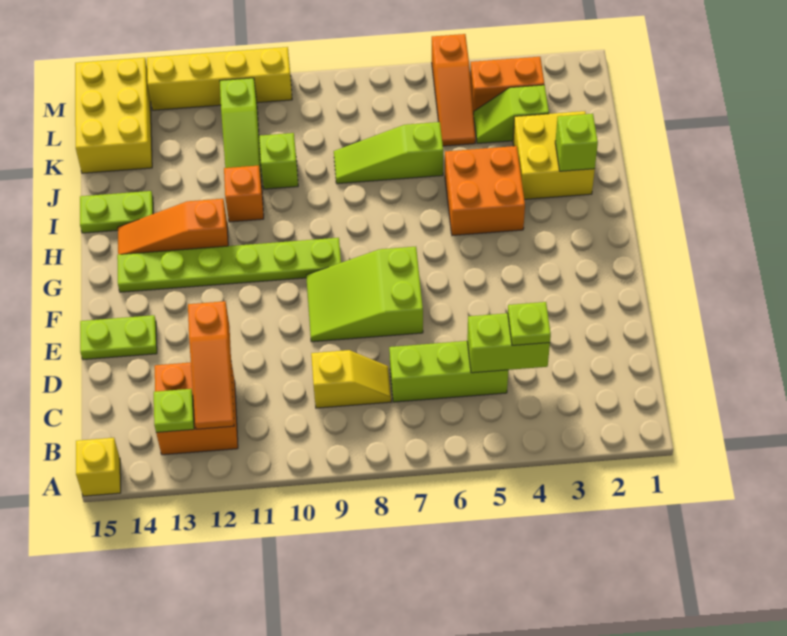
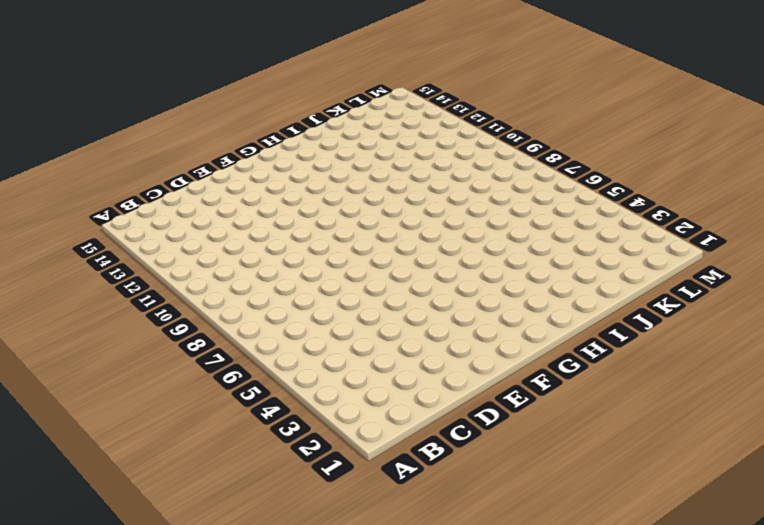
none -> yellow brick A15 level 1
none -> orange brick B12:C13 level 1
none -> lime brick C5:C7 level 1

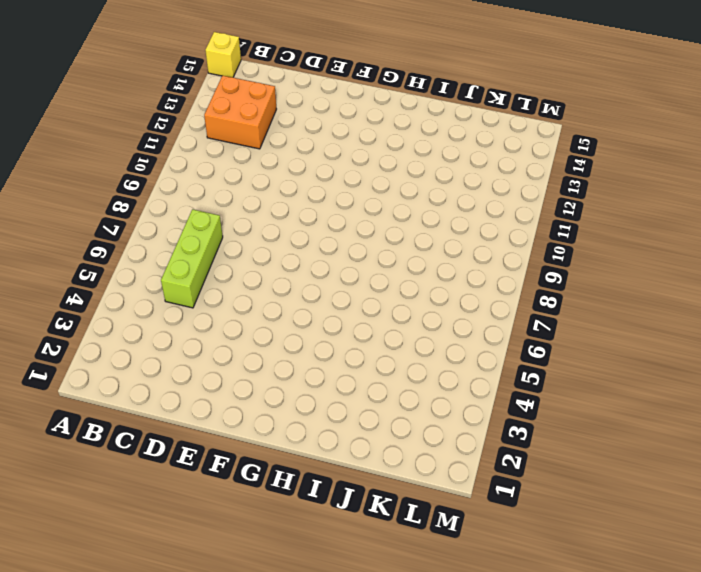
none -> yellow slope C8:C9 level 1 top 9
none -> lime slope E7:F9 level 1 top 7
none -> lime plate E14:E15 level 1

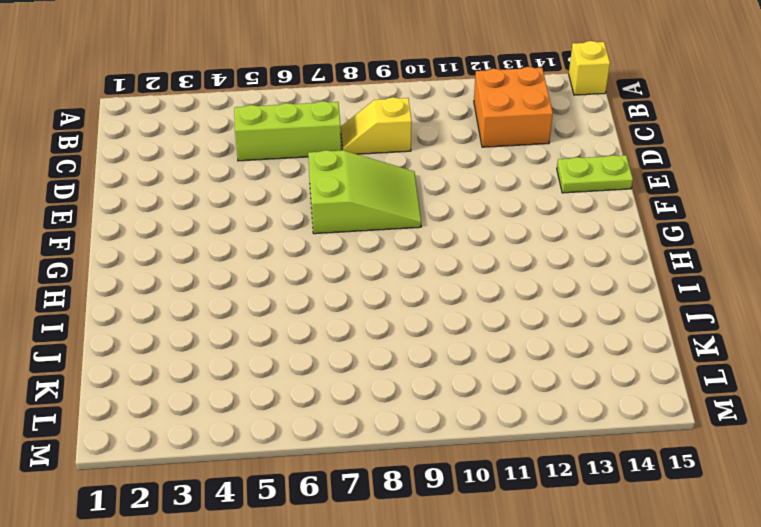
none -> lime plate G9:G14 level 1
none -> orange brick H4:I5 level 1
none -> orange slope H12:H14 level 1 top 12

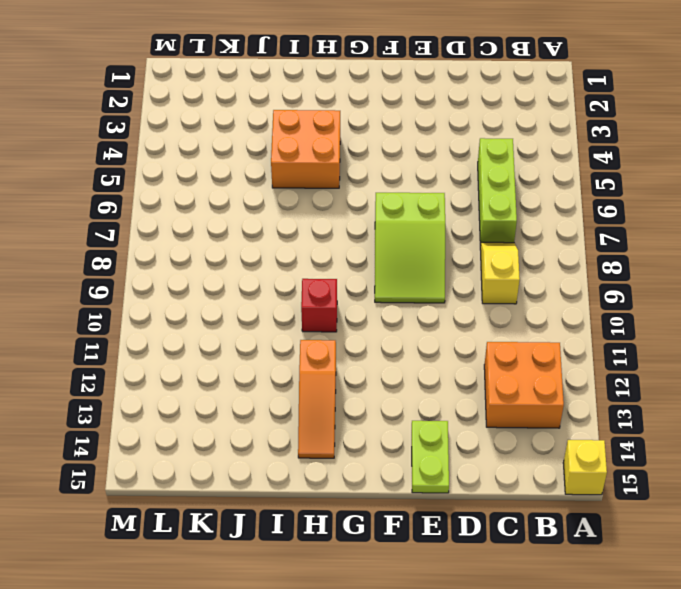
red brick H10 level 1 -> none
none -> lime plate G9:G14 level 1
none -> yellow brick I2:J3 level 1
none -> orange brick I11 level 1

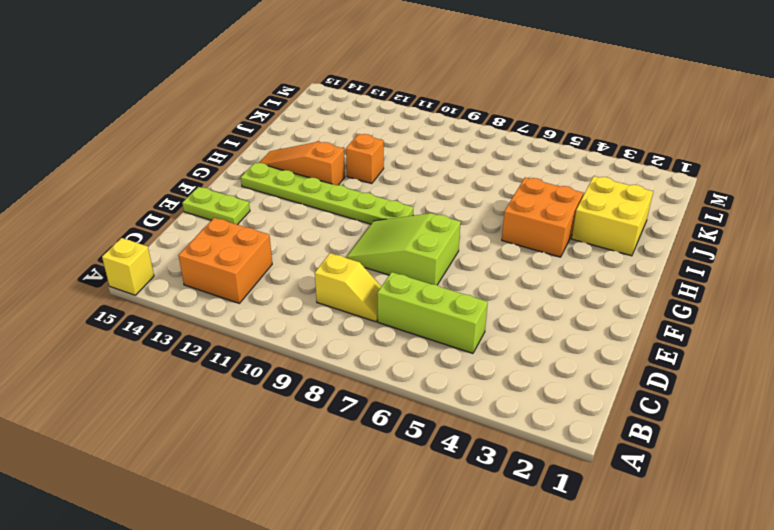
none -> lime plate I14:I15 level 1
none -> lime slope J6:J8 level 1 top 6
none -> lime brick J10 level 1

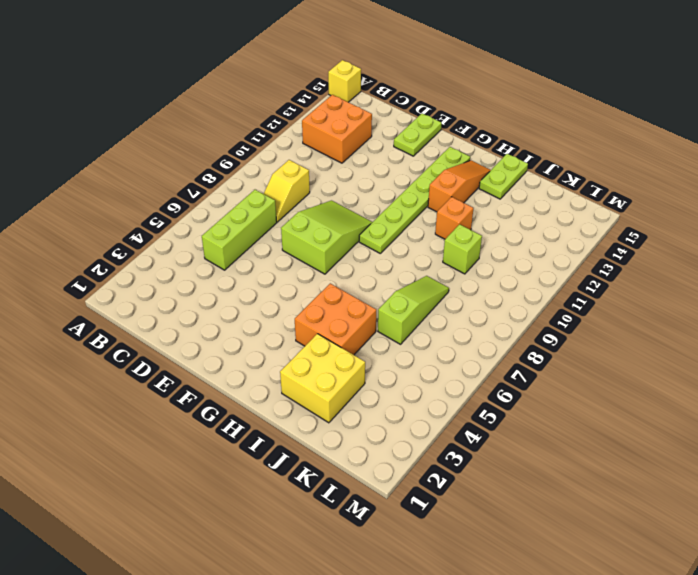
none -> lime slope J11:L11 level 1 top L
none -> lime slope K3:K4 level 1 top 3
none -> orange slope K5:M5 level 1 top M

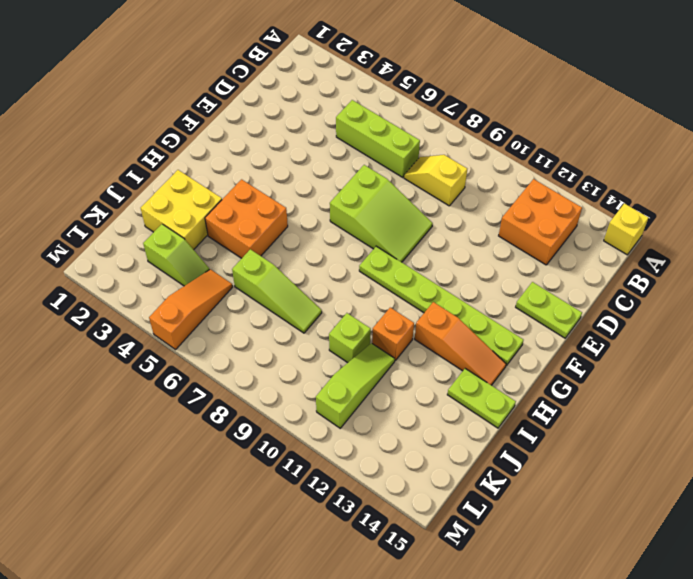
none -> yellow brick K14:M15 level 1
none -> orange brick L3:L4 level 1
none -> yellow brick M10:M13 level 1

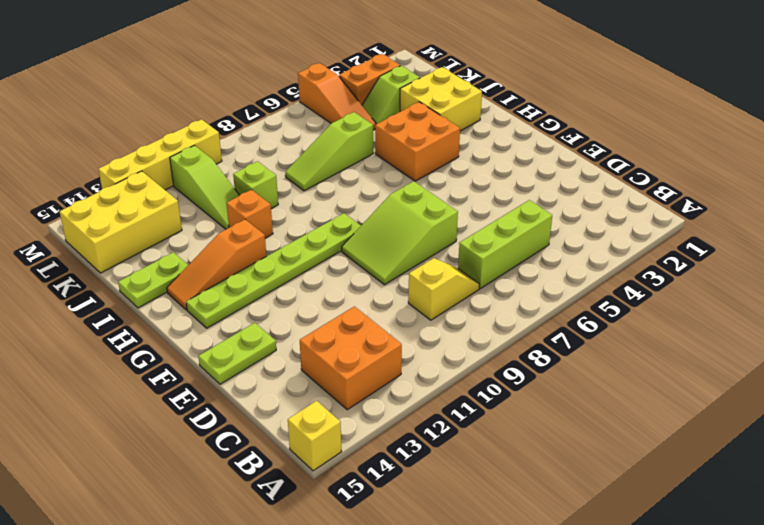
yellow brick K13:L15 level 1 -> yellow brick K14:M15 level 1
none -> orange slope B12:D12 level 2 top D
none -> lime plate B13 level 2
none -> lime brick C4:C5 level 2

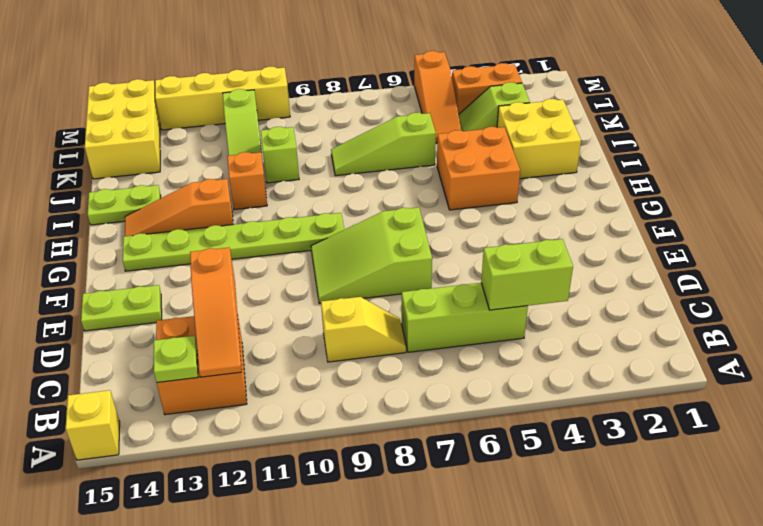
none -> lime brick I2 level 2
none -> lime plate C4 level 3

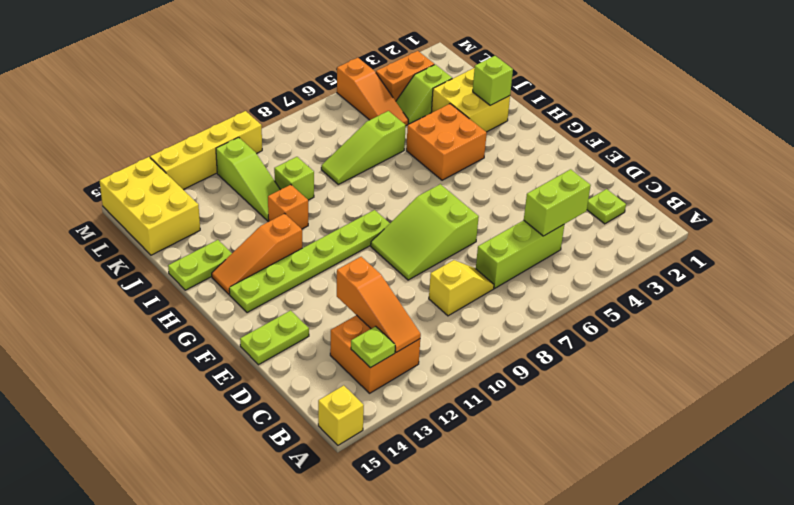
lime plate C2 level 1 -> lime plate C4 level 3

